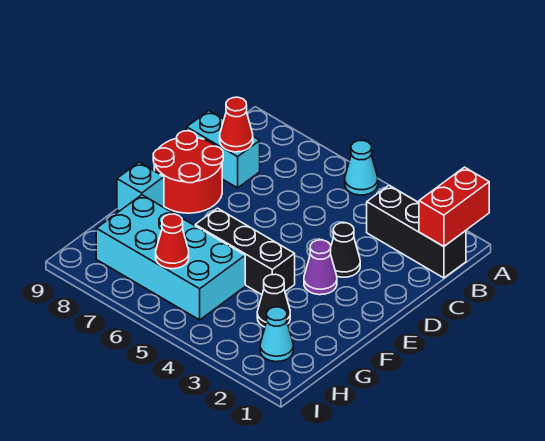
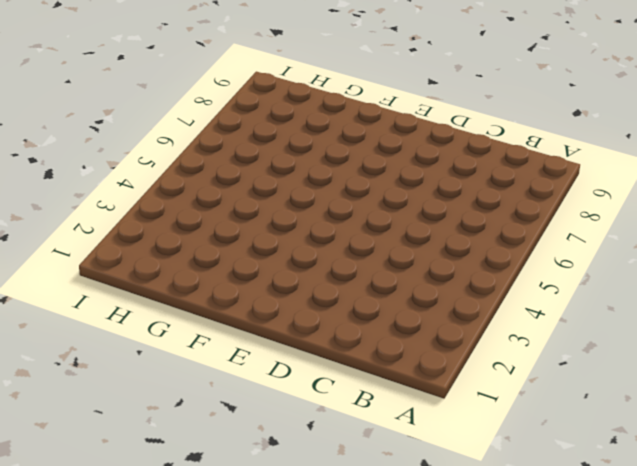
none -> cyan cone A5 level 1
none -> black brick B1:B3 level 1
none -> cyan brick C8:C9 level 1

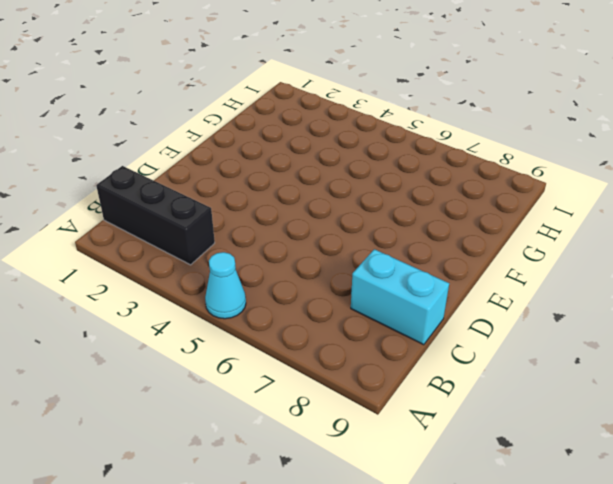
none -> black cone D3 level 1
none -> red round brick D8:E9 level 1
none -> purple cone E3 level 1

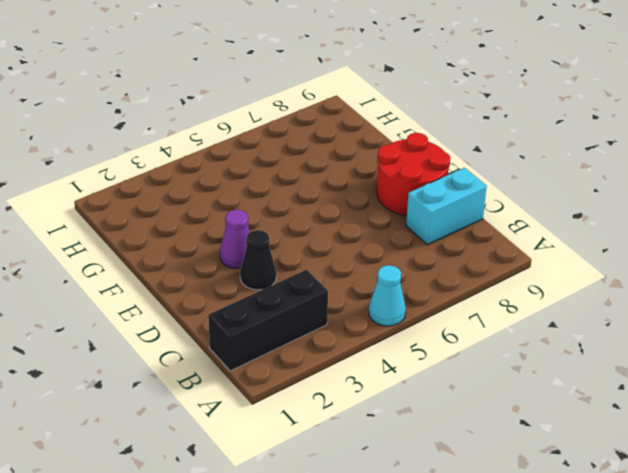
none -> black brick F4:F6 level 1
none -> cyan brick F9 level 1
none -> black cone G3 level 1

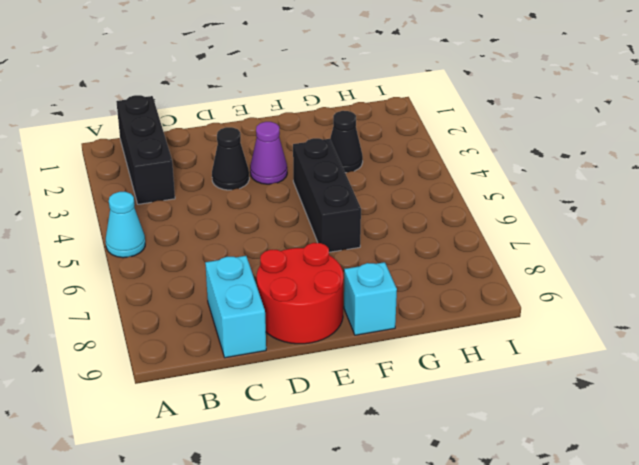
none -> cyan brick G5:H8 level 1
none -> cyan cone H2 level 1
none -> red brick A1:B1 level 2

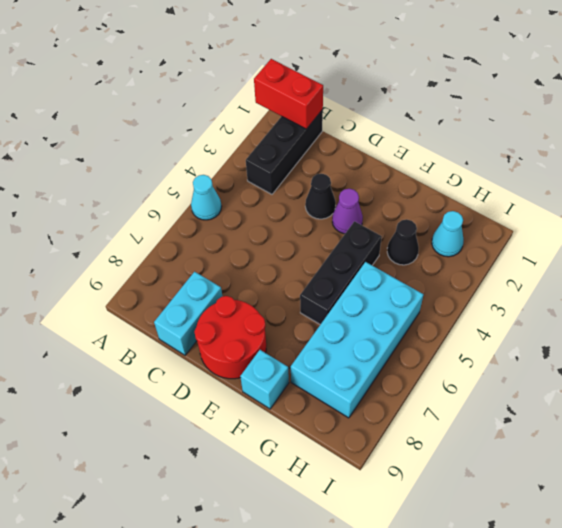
none -> red cone C8 level 2
none -> red cone H6 level 2

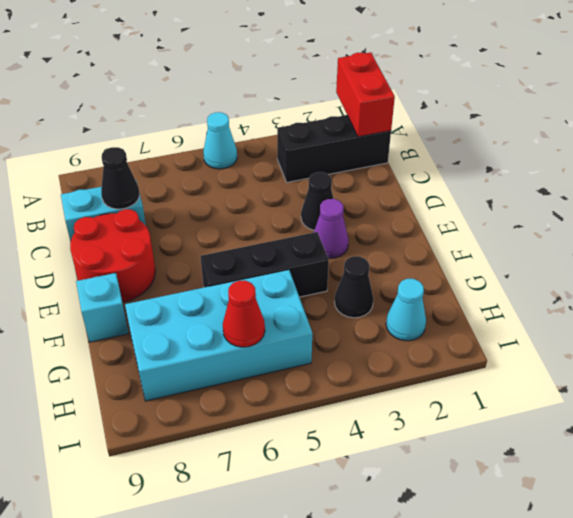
black cone C8 level 2 -> red cone C8 level 2

